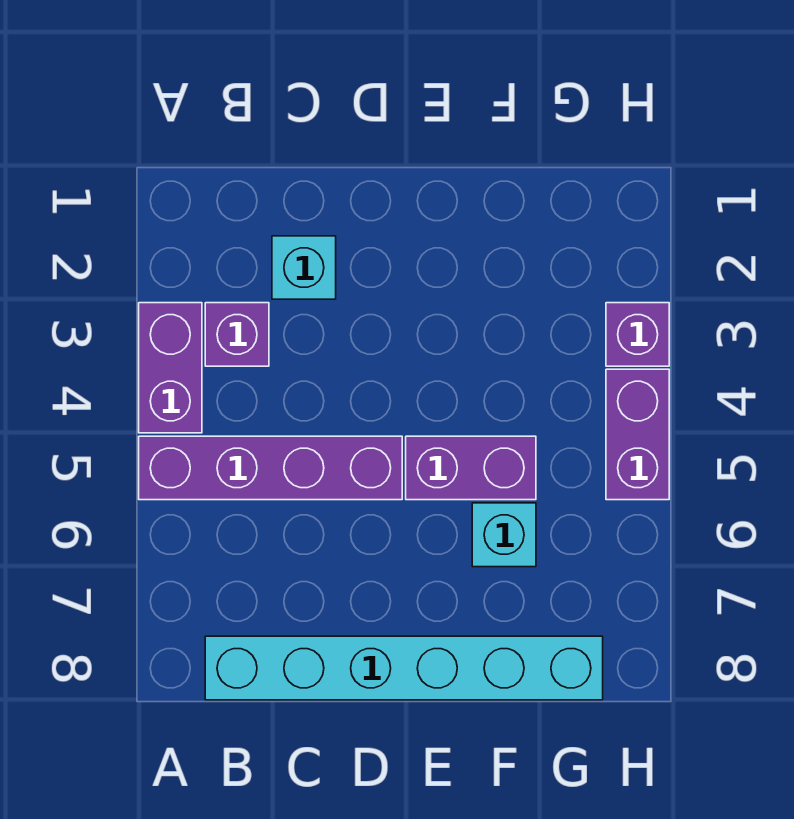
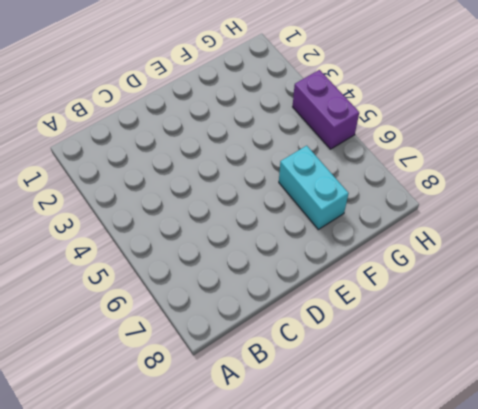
cyan brick F6:F7 level 1 -> cyan brick F6 level 1
none -> purple brick A3:A4 level 1
none -> purple brick A5:D5 level 1

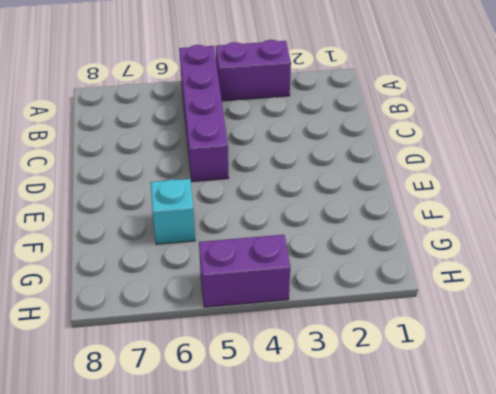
none -> purple brick B3 level 1
none -> cyan brick B8:G8 level 1

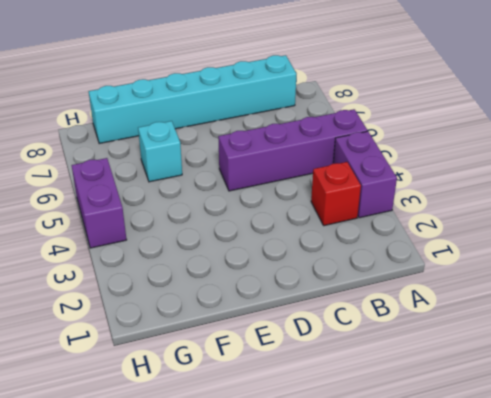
red brick B3 level 1 -> purple brick B3 level 1
none -> cyan brick C2 level 1
none -> purple brick E5:F5 level 1

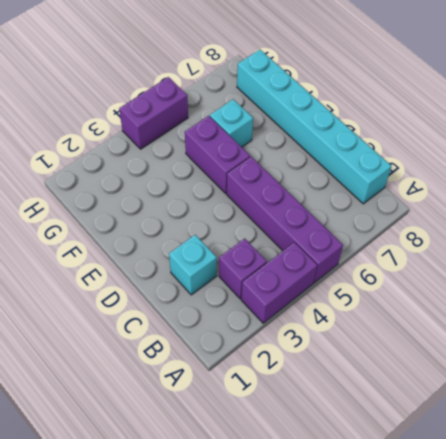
none -> purple brick H3 level 1

